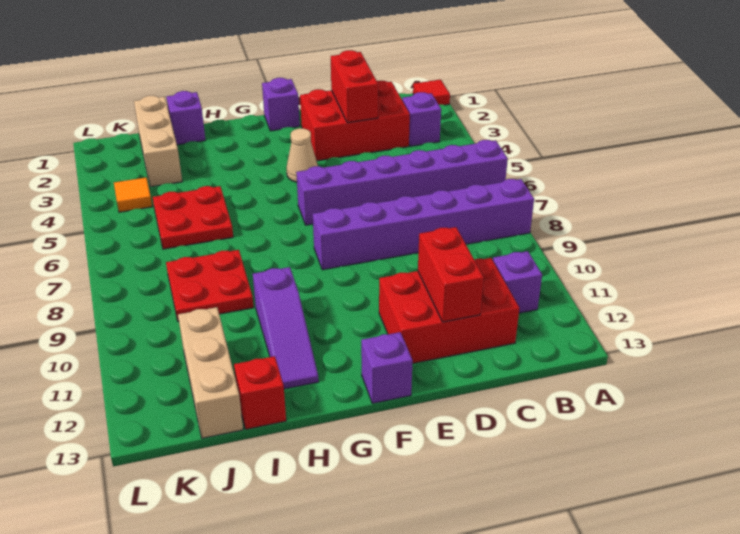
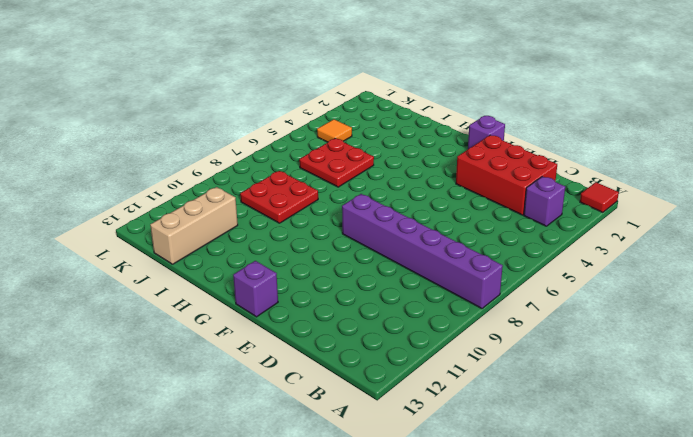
none -> purple brick A6:F6 level 1
none -> purple brick B11 level 1
none -> red brick C11:E12 level 1

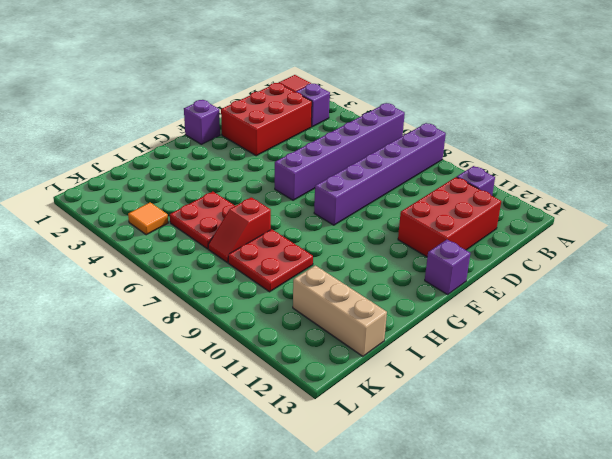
red slope I7:J7 level 1 top I -> none
none -> tan cone F4 level 1
none -> purple slope H10:H12 level 1 top 10
none -> purple brick I1 level 1

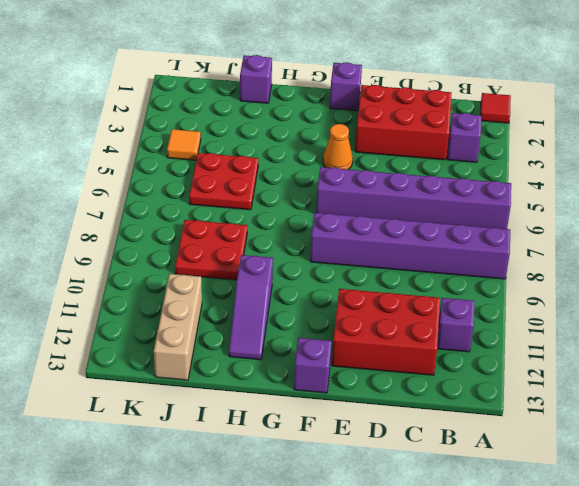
orange cone F4 level 1 -> tan cone F4 level 1
none -> red brick I13 level 1
none -> tan brick J1:J3 level 1
none -> red brick D2:D3 level 2

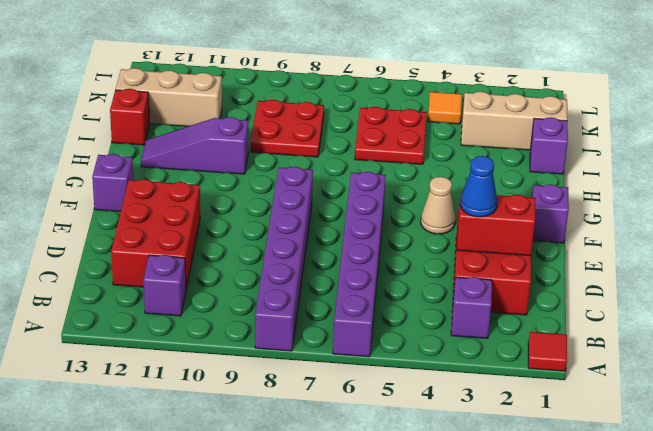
blue cone D3 level 3 -> none
none -> red brick D11:D12 level 2

